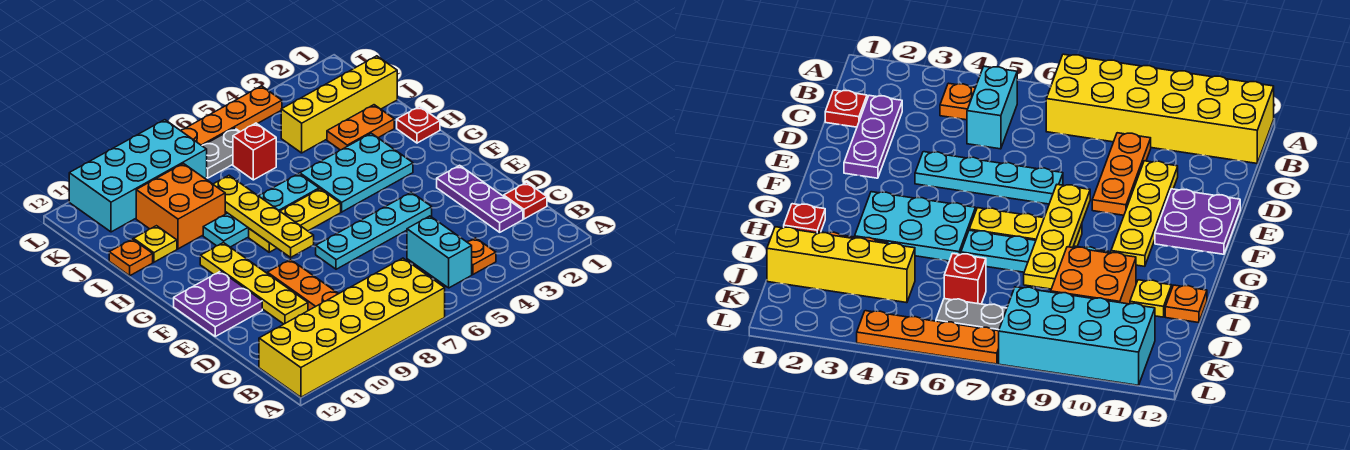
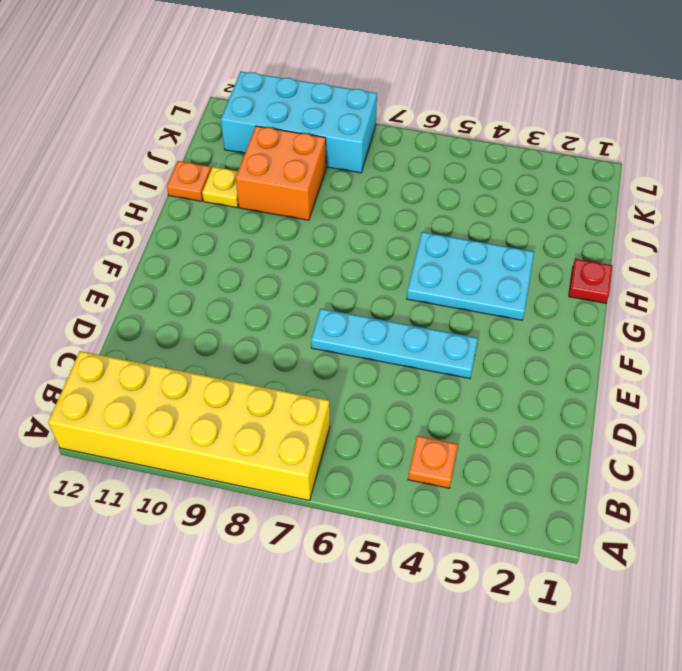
none -> cyan brick B5:C5 level 1
none -> red plate C1 level 1
none -> purple plate C2:E2 level 1

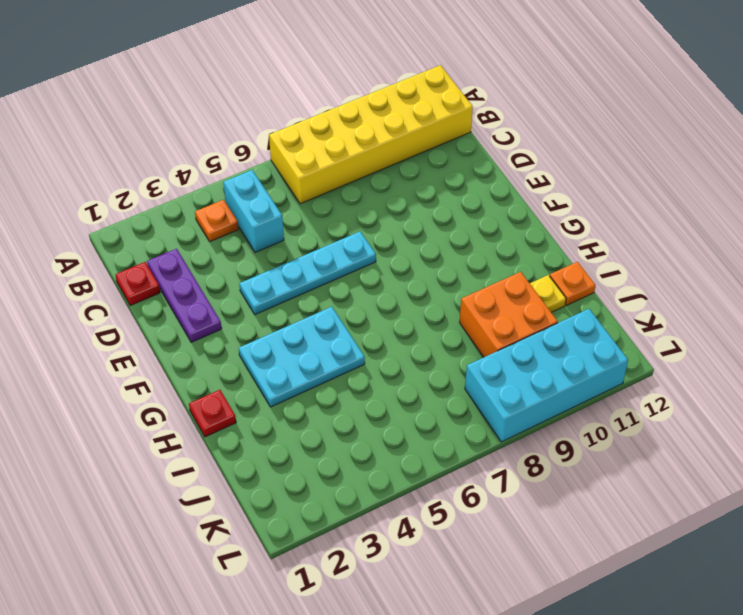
none -> orange plate C9:E9 level 1
none -> yellow plate D10:G10 level 1
none -> purple plate E11:F12 level 1

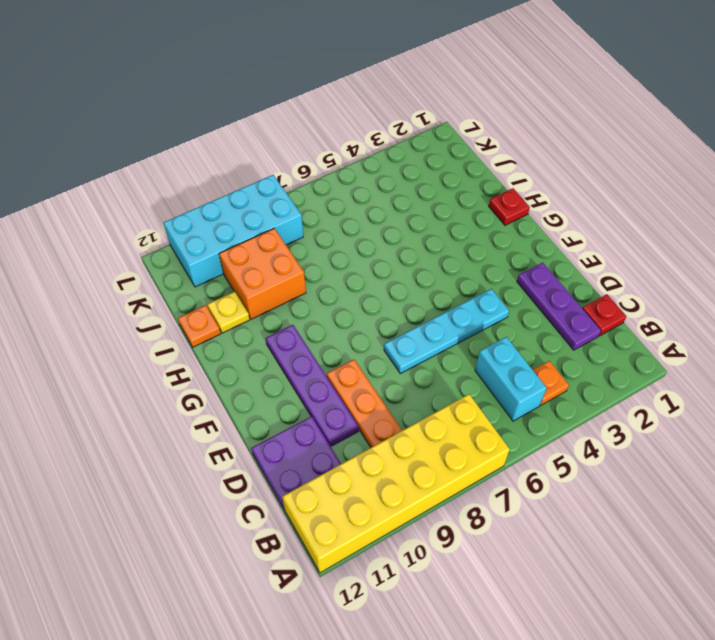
purple plate C11:D12 level 1 -> purple plate E11:F12 level 1
purple plate D10:G10 level 1 -> yellow plate D10:G10 level 1
none -> cyan plate G3:H5 level 1
none -> yellow plate G6:G8 level 1
none -> cyan plate H6:H9 level 1

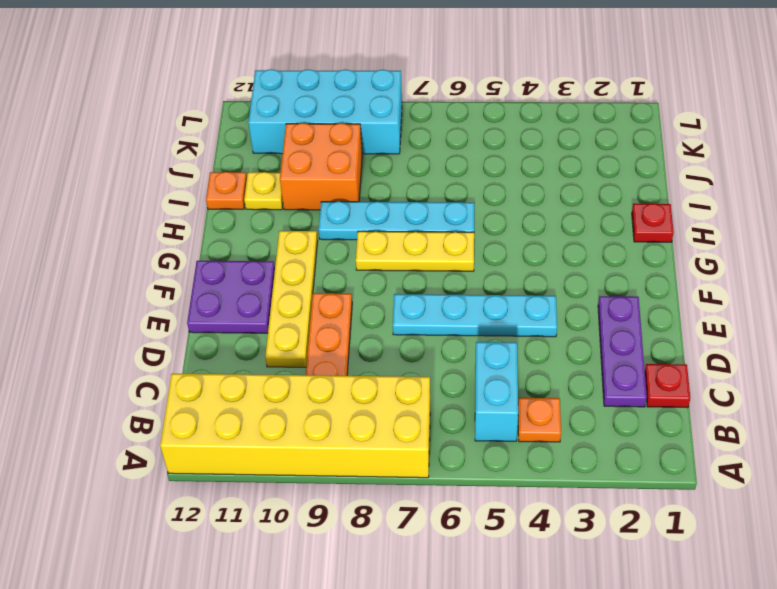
none -> cyan plate G3:H5 level 1
none -> orange plate I2:I3 level 1
none -> yellow brick J1:J4 level 1

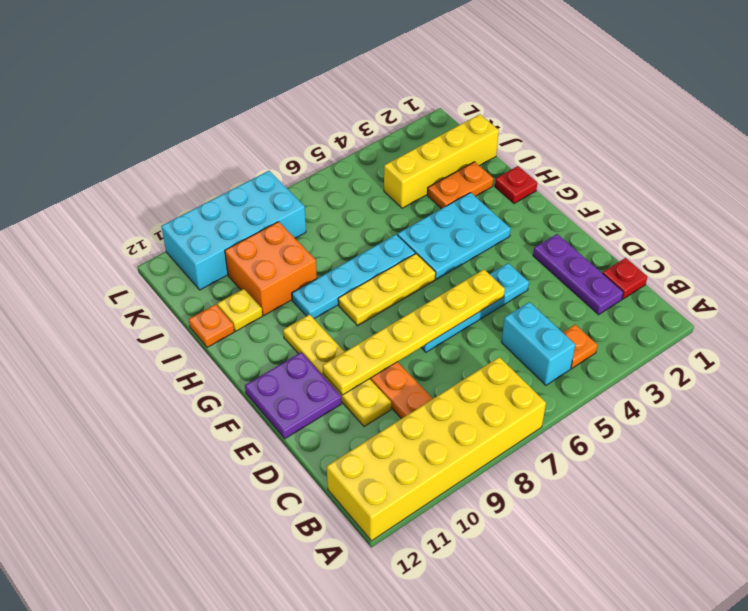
yellow plate E5:E10 level 2 -> none
none -> red brick J6 level 1
none -> grey plate K6:K7 level 1
none -> orange plate L4:L7 level 1

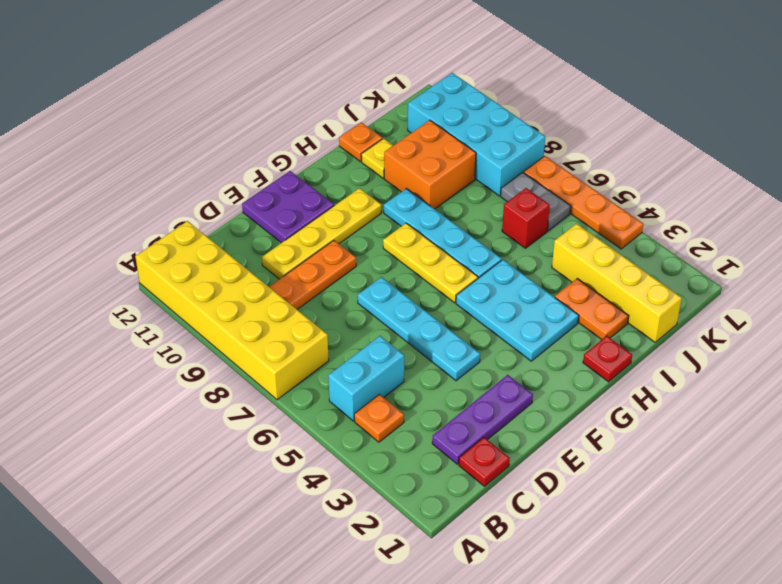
none -> yellow plate F8:I8 level 2

